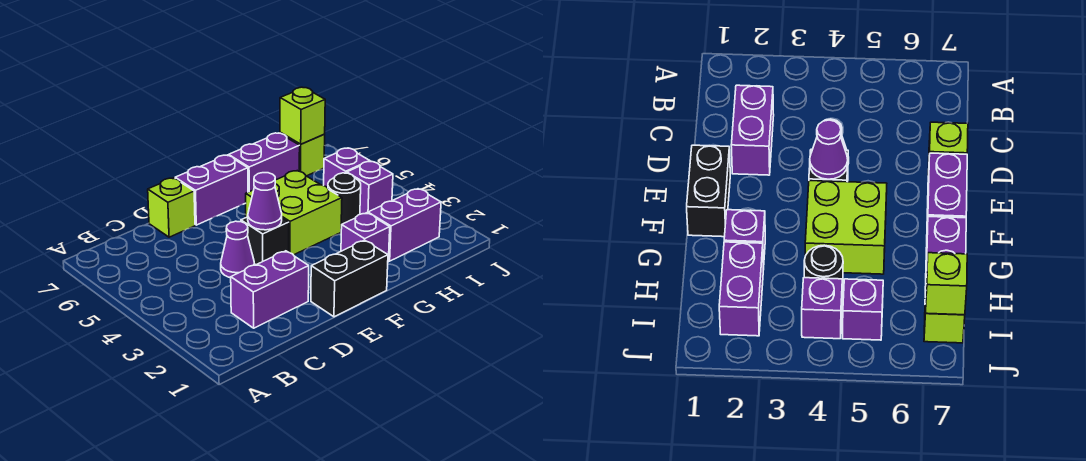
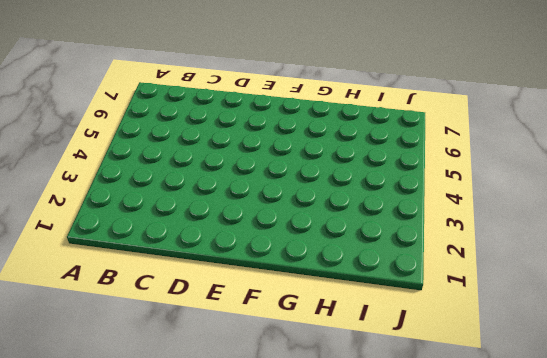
none -> purple brick C2:D2 level 1
none -> purple cone D4 level 1
none -> lime brick D7 level 1

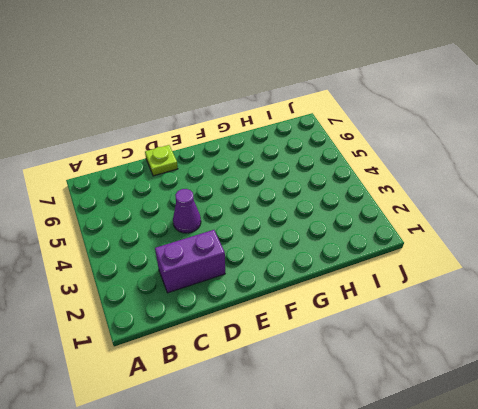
lime plate D7 level 1 -> lime brick D7 level 1
none -> black brick E1:F1 level 1
none -> black brick E4 level 1
none -> purple brick E7:F7 level 1

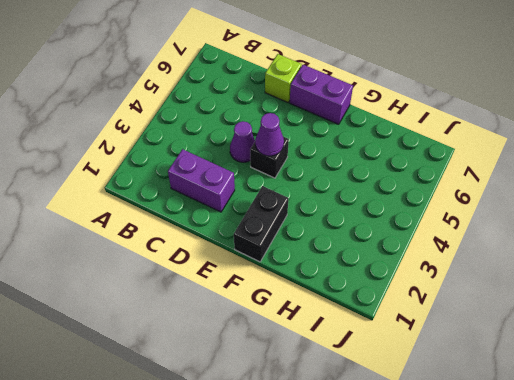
black brick F1:F2 level 1 -> black brick E1:F1 level 1
none -> lime brick F4:G5 level 1
none -> purple brick G2 level 1
none -> purple brick G7:H7 level 1

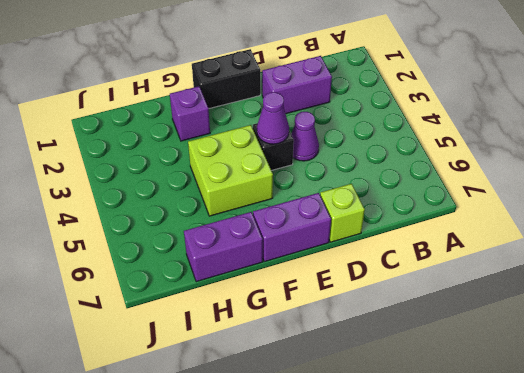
none -> purple brick H2:I2 level 1
none -> black round brick H4 level 1
none -> purple brick I4 level 1

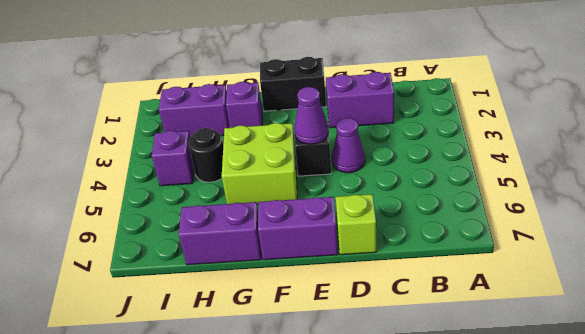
none -> purple brick I5 level 1
none -> lime brick I7 level 1
none -> lime brick I7 level 2

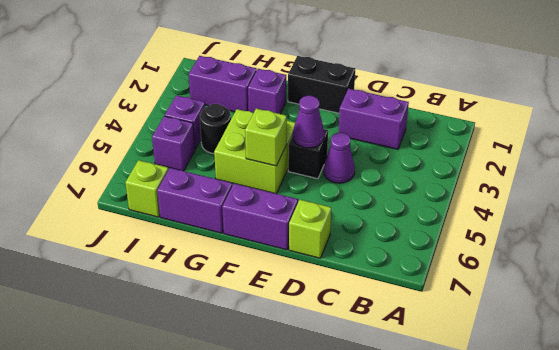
lime brick F5 level 2 -> lime brick I7 level 2

